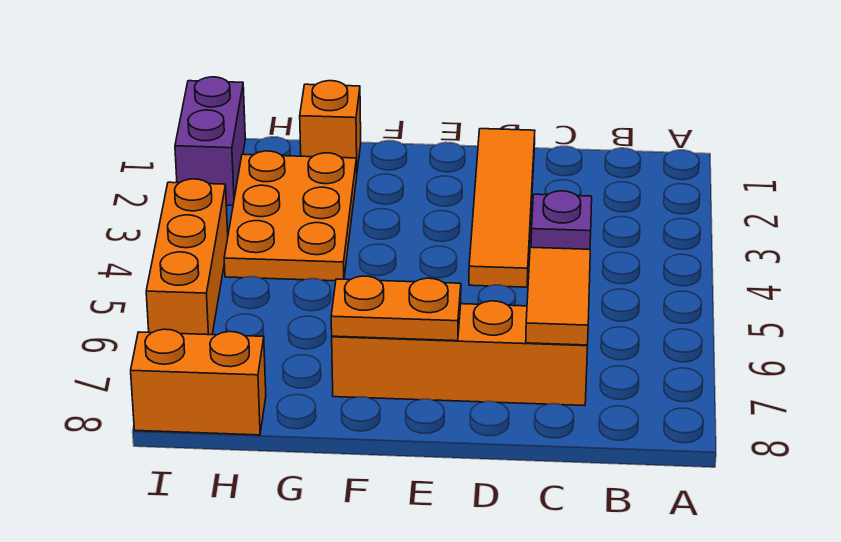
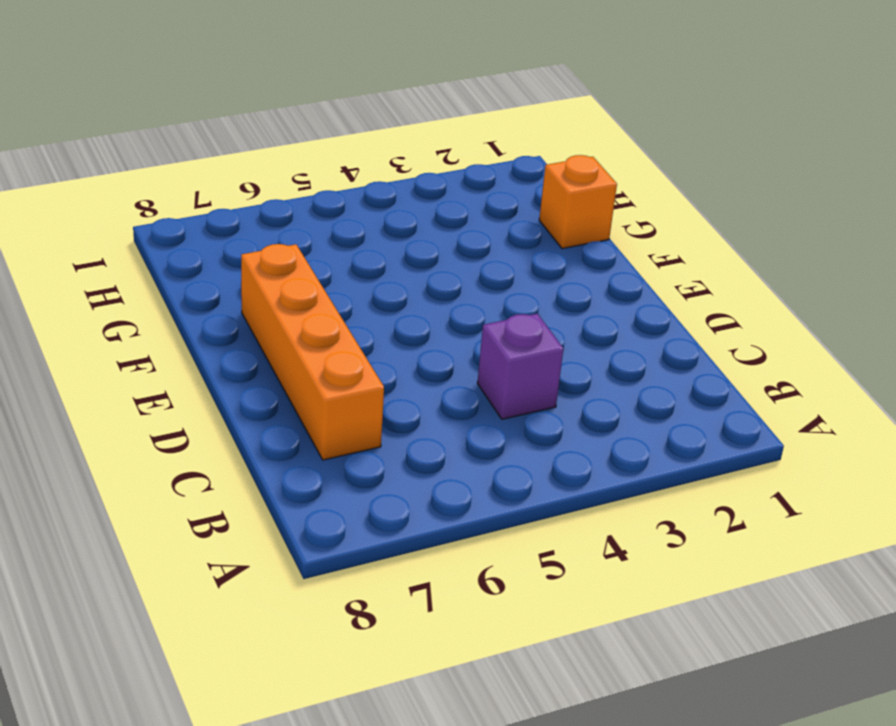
none -> orange tile D1:D4 level 1
none -> orange plate G2:H4 level 1

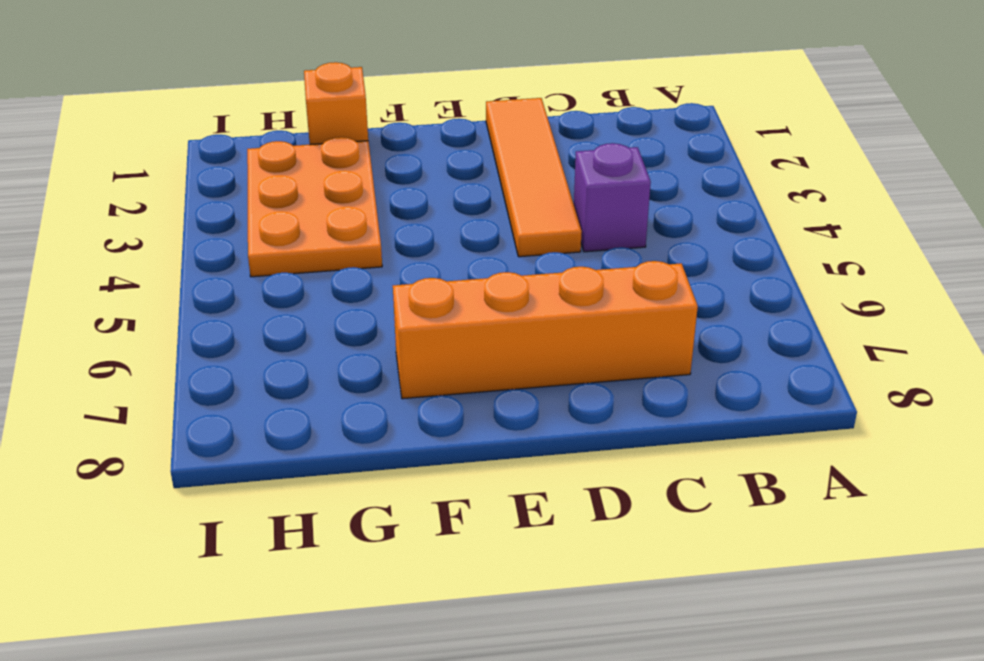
none -> orange brick H8:I8 level 1
none -> purple brick I1:I2 level 1

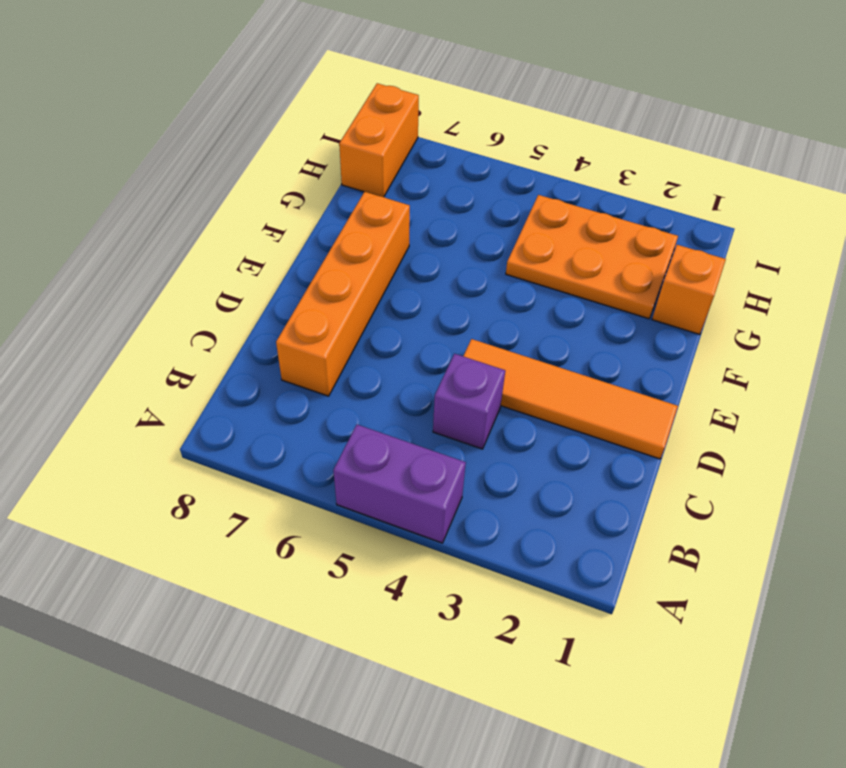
purple brick A4:A5 level 1 -> purple brick I1:I2 level 1
none -> orange brick I4:I6 level 1
none -> orange tile C6:C7 level 2

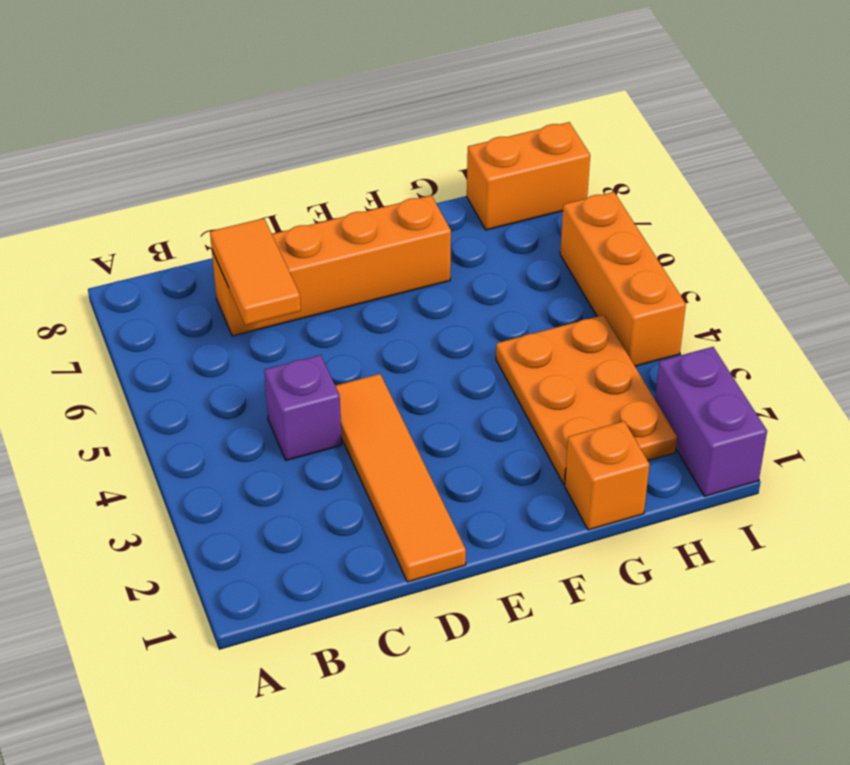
none -> orange plate E7:F7 level 2

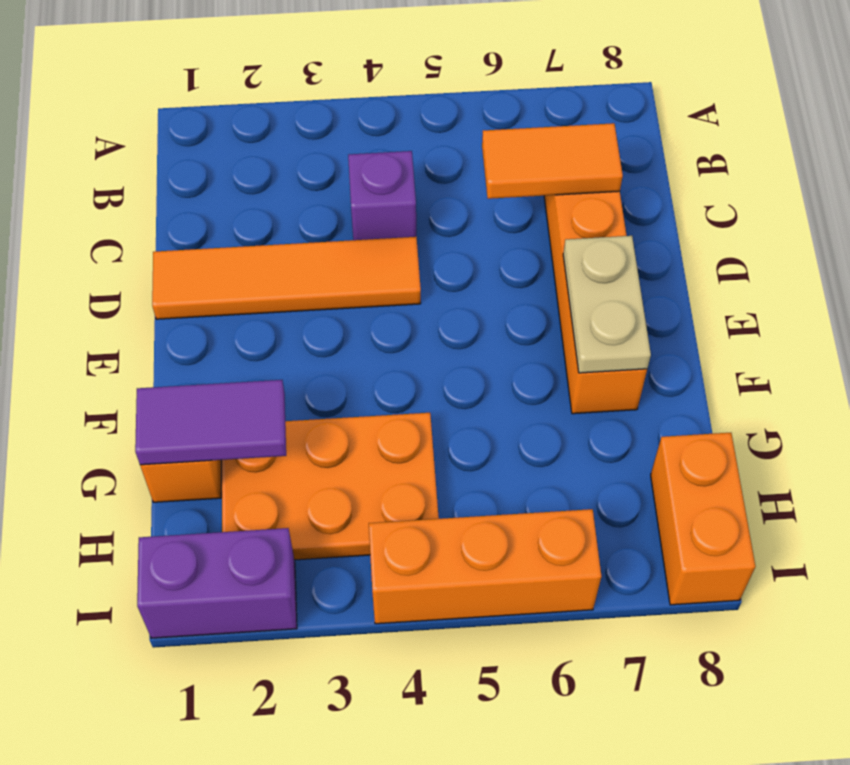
tan plate E7:F7 level 2 -> orange plate E7:F7 level 2
purple tile G1:G2 level 2 -> none

